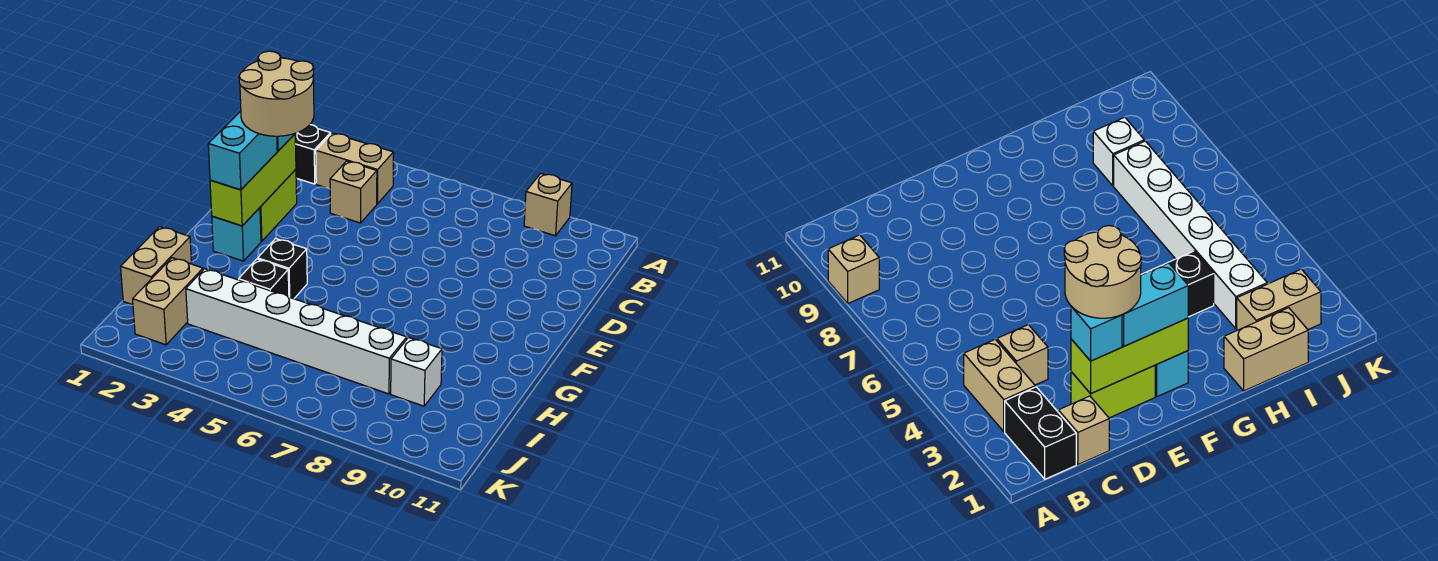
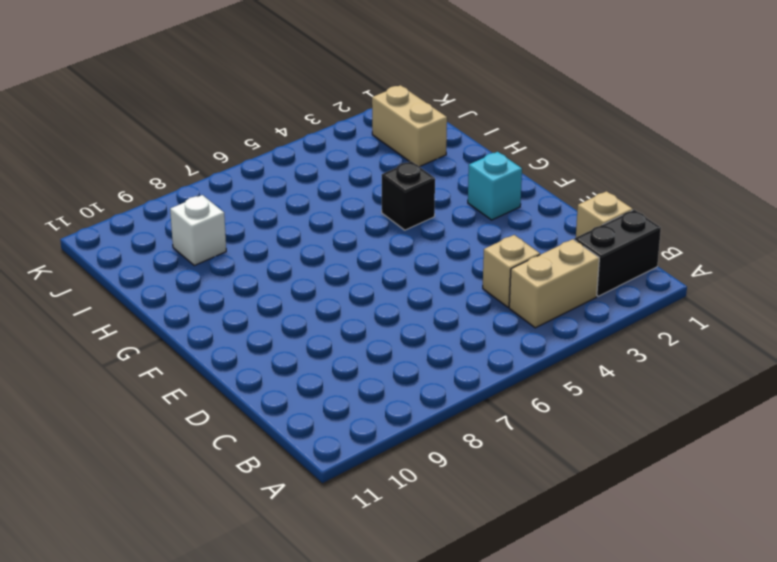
none -> tan brick A9 level 1
none -> lime brick D2:E2 level 1
none -> tan brick H1:I1 level 1

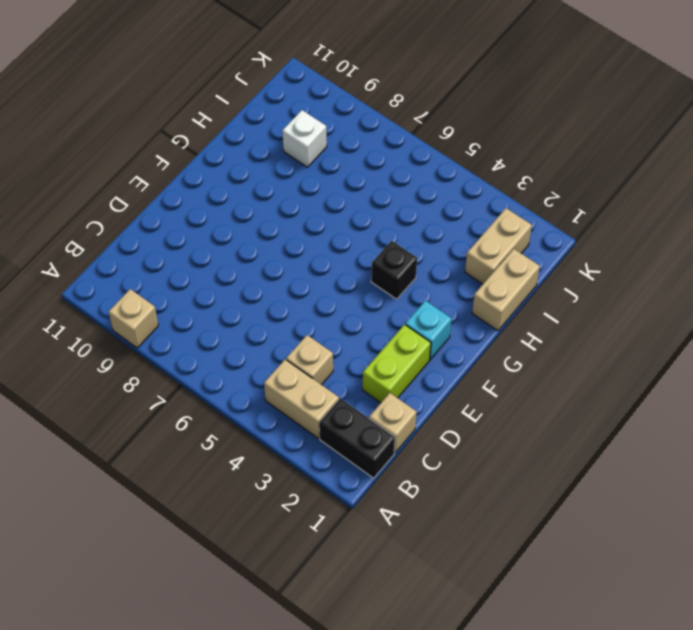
none -> black brick H4 level 1
none -> white brick I3:I8 level 1
none -> lime brick D2:F2 level 2

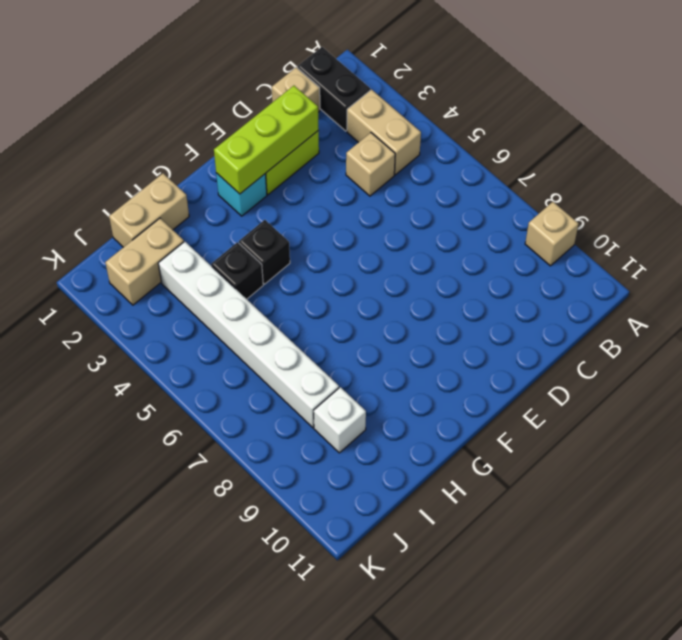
none -> cyan brick D2 level 3
none -> cyan brick E2:F2 level 3
none -> tan round brick D2:E3 level 4

